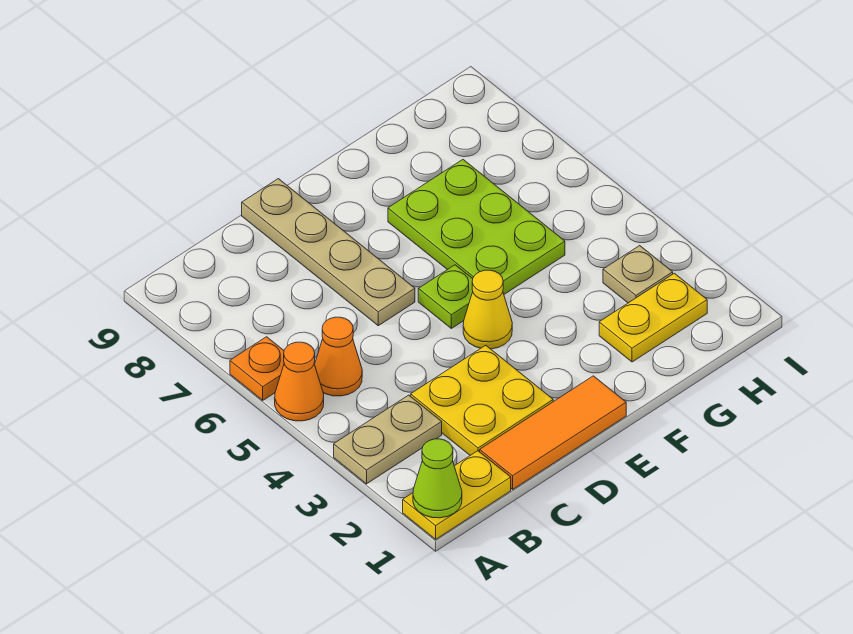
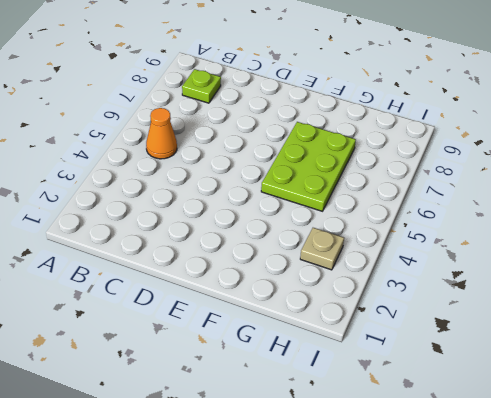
lime plate B8 level 1 -> lime plate E5 level 1
none -> yellow plate A1:B1 level 1
none -> tan plate A3:B3 level 1
none -> orange cone A5 level 1

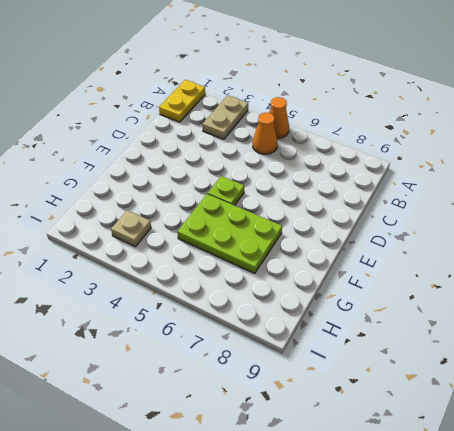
none -> orange plate A6 level 1
none -> orange tile C1:E1 level 1
none -> yellow plate C2:D3 level 1

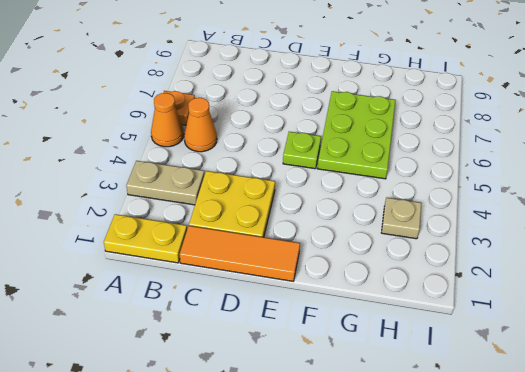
none -> tan plate D6:D9 level 1
none -> yellow cone E4 level 1
none -> yellow plate G2:H2 level 1

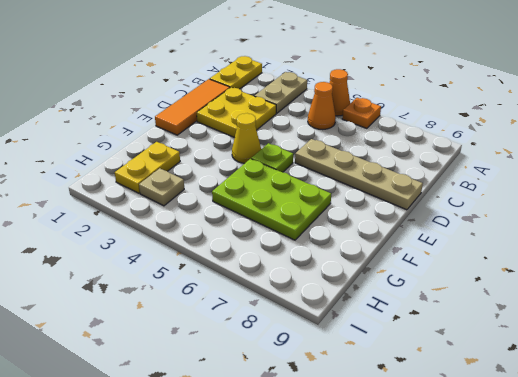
none -> lime cone A1 level 2

